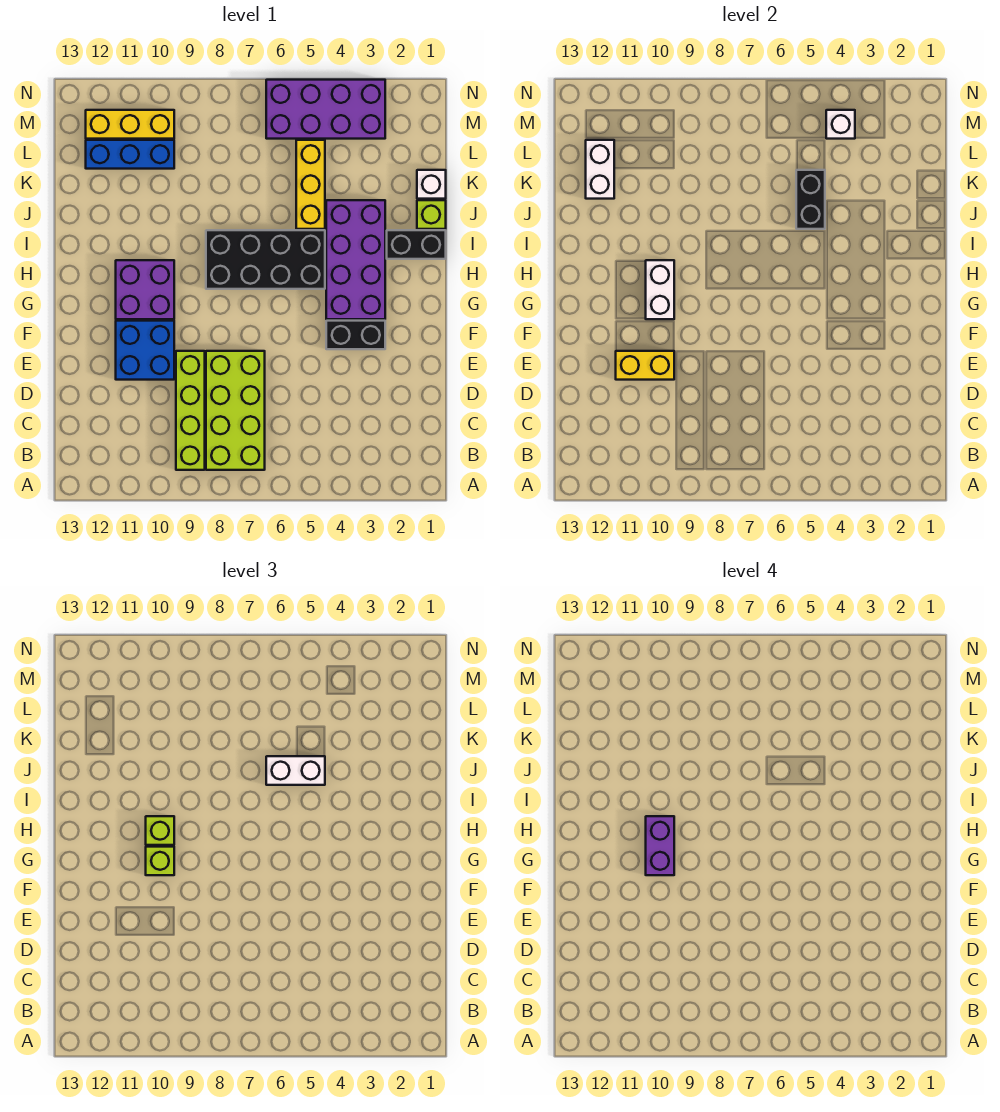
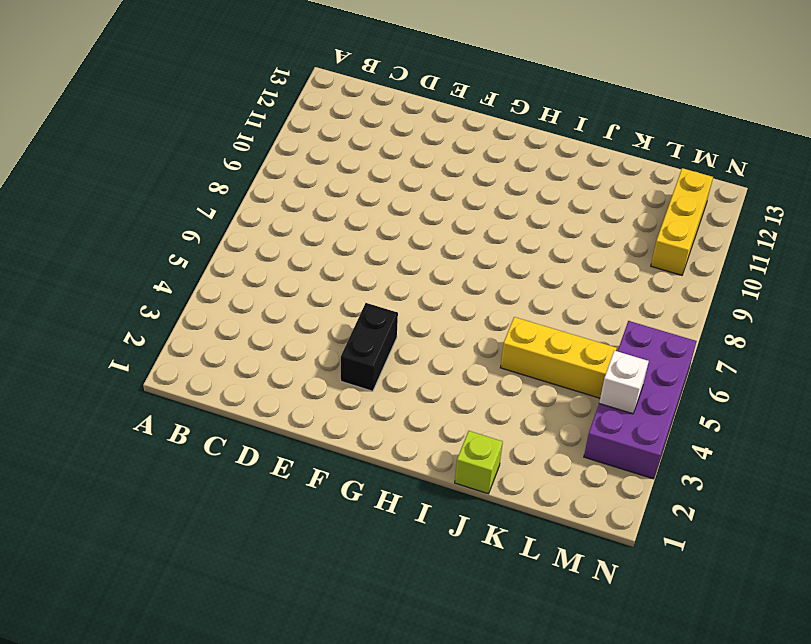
none -> lime brick B7:E8 level 1
none -> lime brick B9:E9 level 1
none -> blue brick E10:F11 level 1

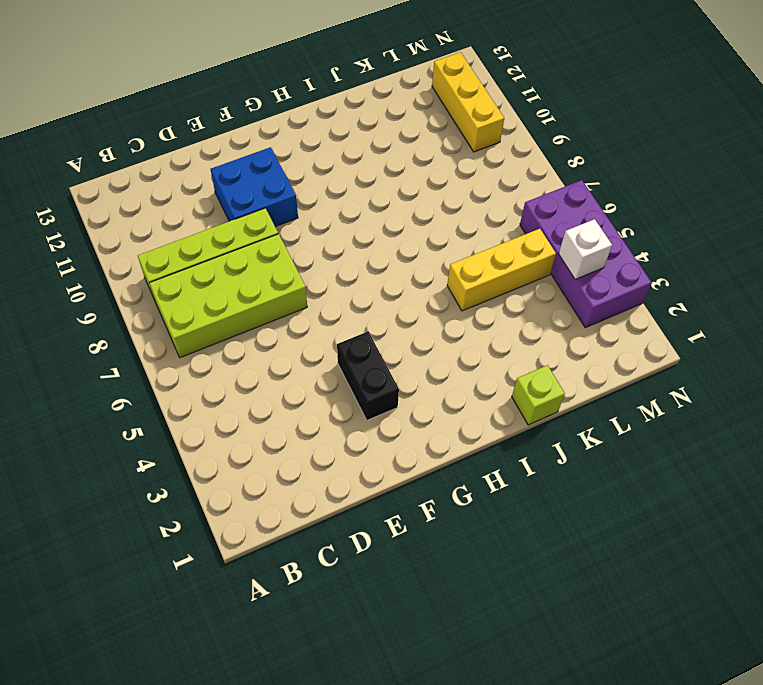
none -> purple brick G3:J4 level 1
none -> purple brick G10:H11 level 1
none -> black brick H5:I8 level 1

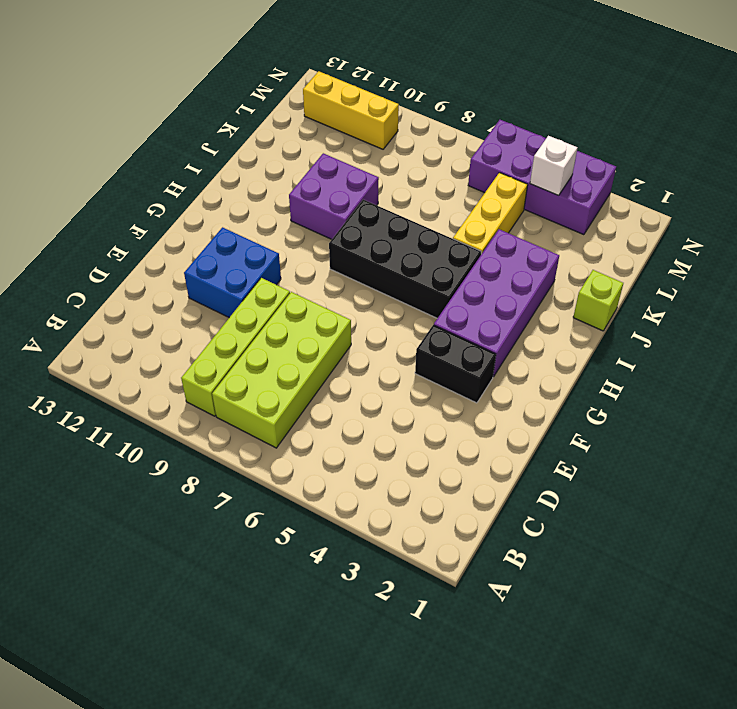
purple brick I9:J10 level 1 -> purple brick G10:H11 level 1
none -> black brick I1:I2 level 1
none -> white brick K1 level 1
none -> blue brick L10:L12 level 1

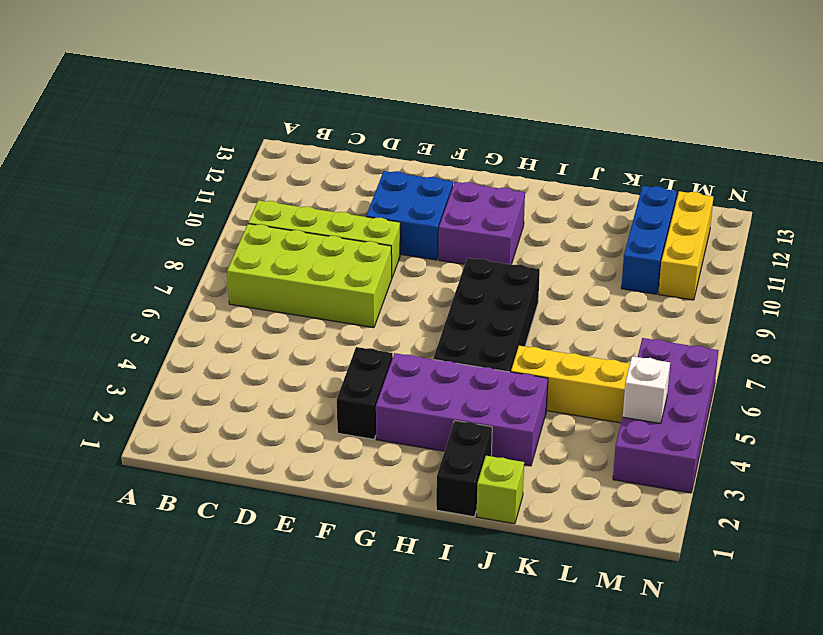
none -> white brick K1 level 1
none -> yellow brick E10:E11 level 2
none -> white brick G10:H10 level 2

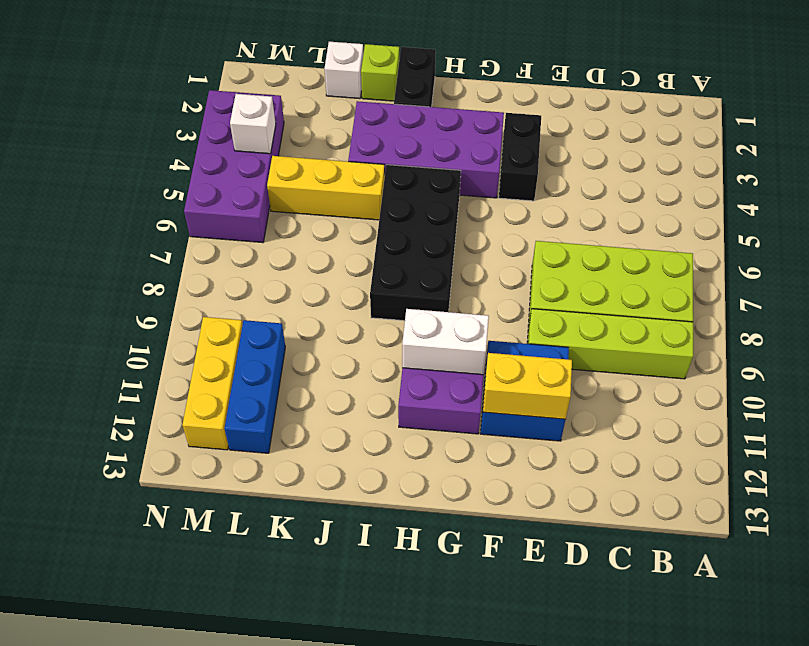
yellow brick E11:F11 level 2 -> yellow brick E10:E11 level 2
none -> black brick J5:K5 level 2
none -> white brick K12:L12 level 2
none -> lime brick G10 level 3

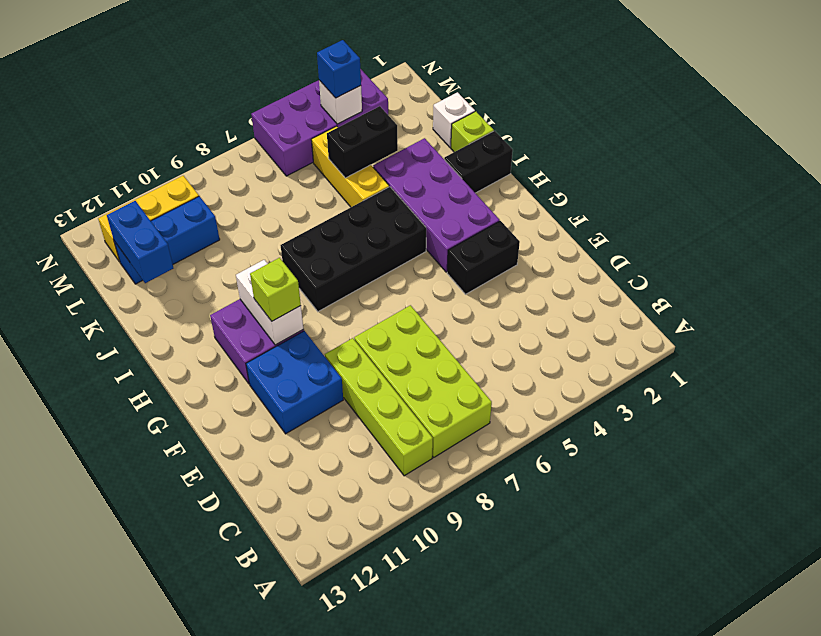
black brick K4:K5 level 2 -> black brick J5:K5 level 2
blue brick K12:L12 level 2 -> white brick K12:L12 level 2
blue brick M4 level 3 -> none
none -> yellow brick E10:E11 level 2
none -> lime brick H10 level 3
none -> white brick J5:J6 level 3

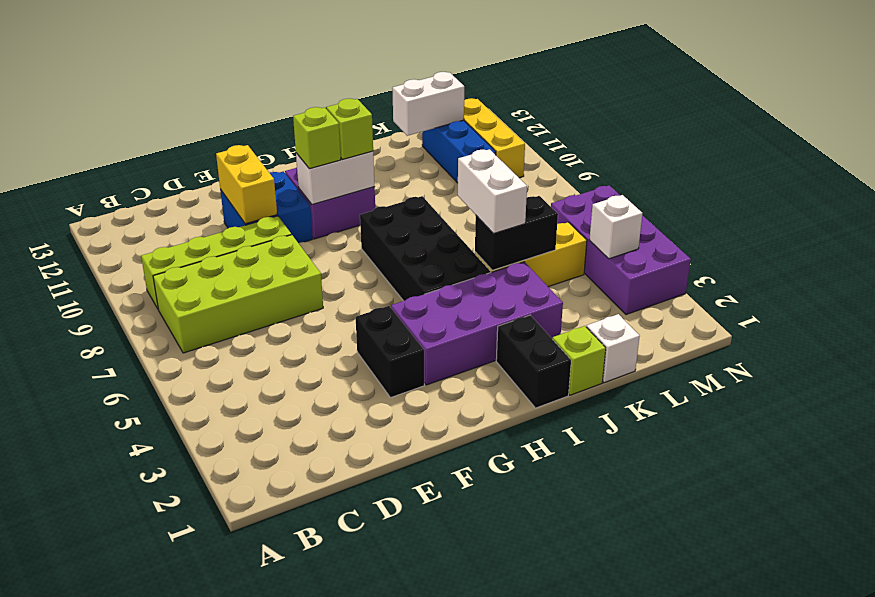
none -> purple brick G10:H10 level 4

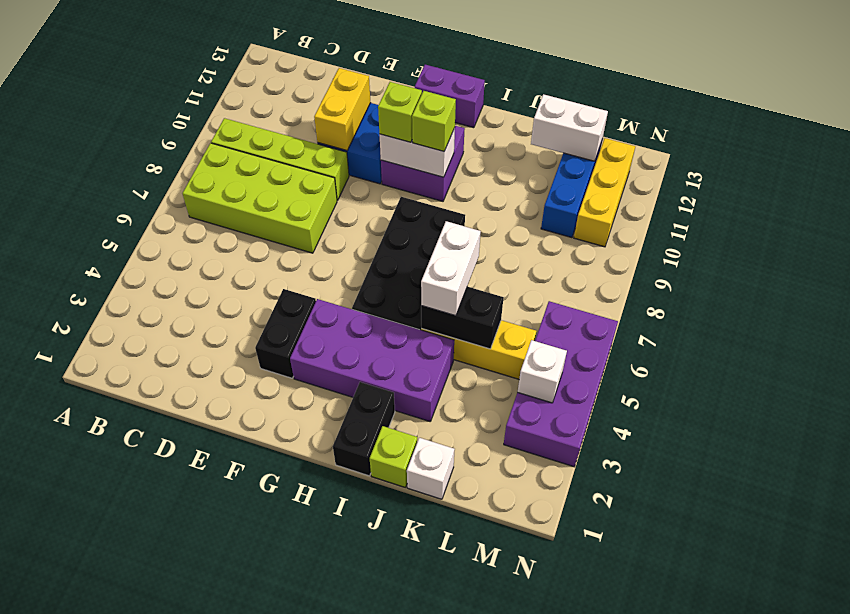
purple brick G13:H13 level 1 -> purple brick G10:H10 level 4

